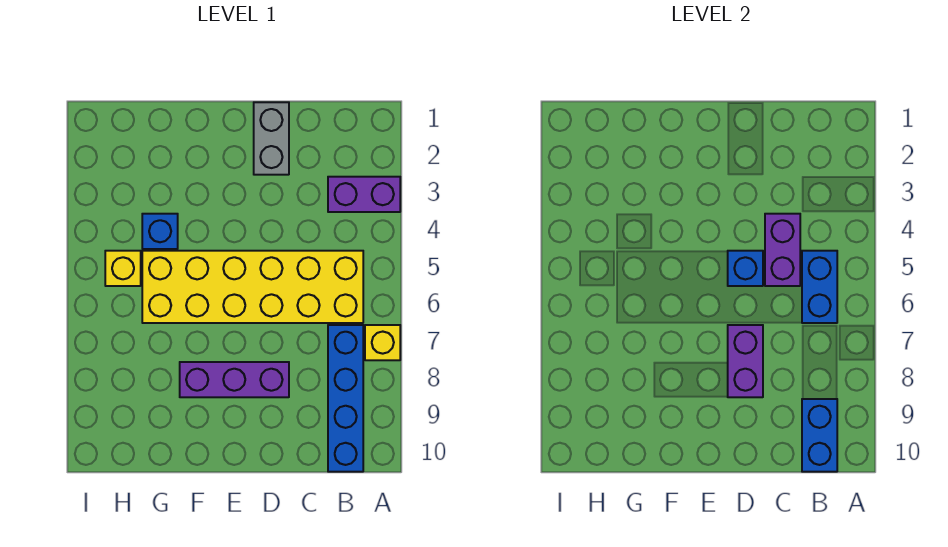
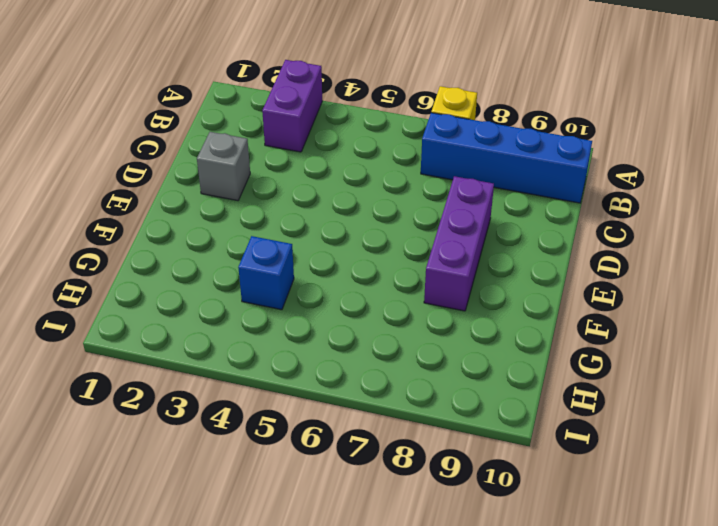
grey brick D2 level 1 -> grey brick D1:D2 level 1
none -> yellow brick B5:G6 level 1
none -> yellow brick H5 level 1
none -> blue brick B5:B6 level 2

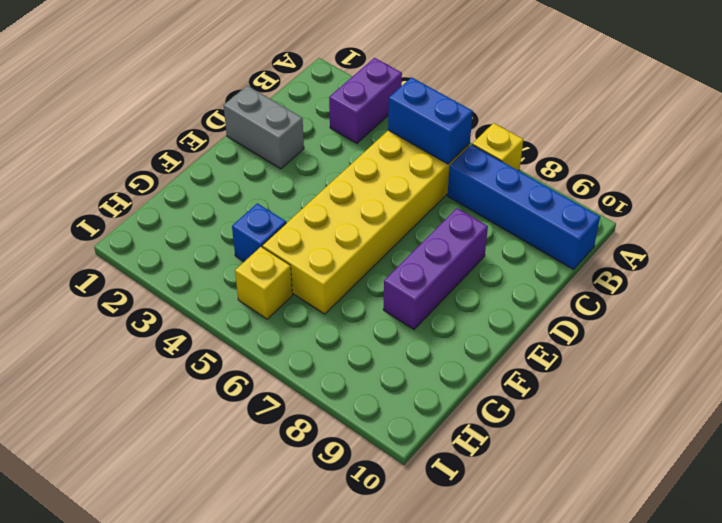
none -> blue brick B9:B10 level 2
none -> purple brick C4:C5 level 2
none -> blue brick D5 level 2

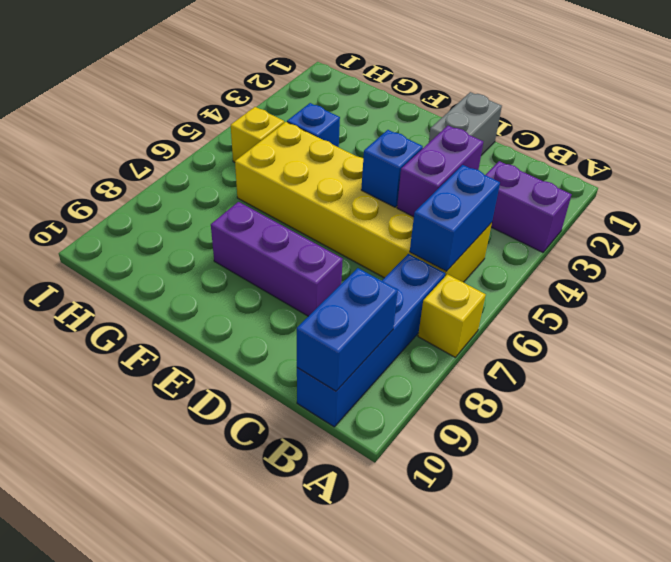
none -> purple brick D7:D8 level 2

